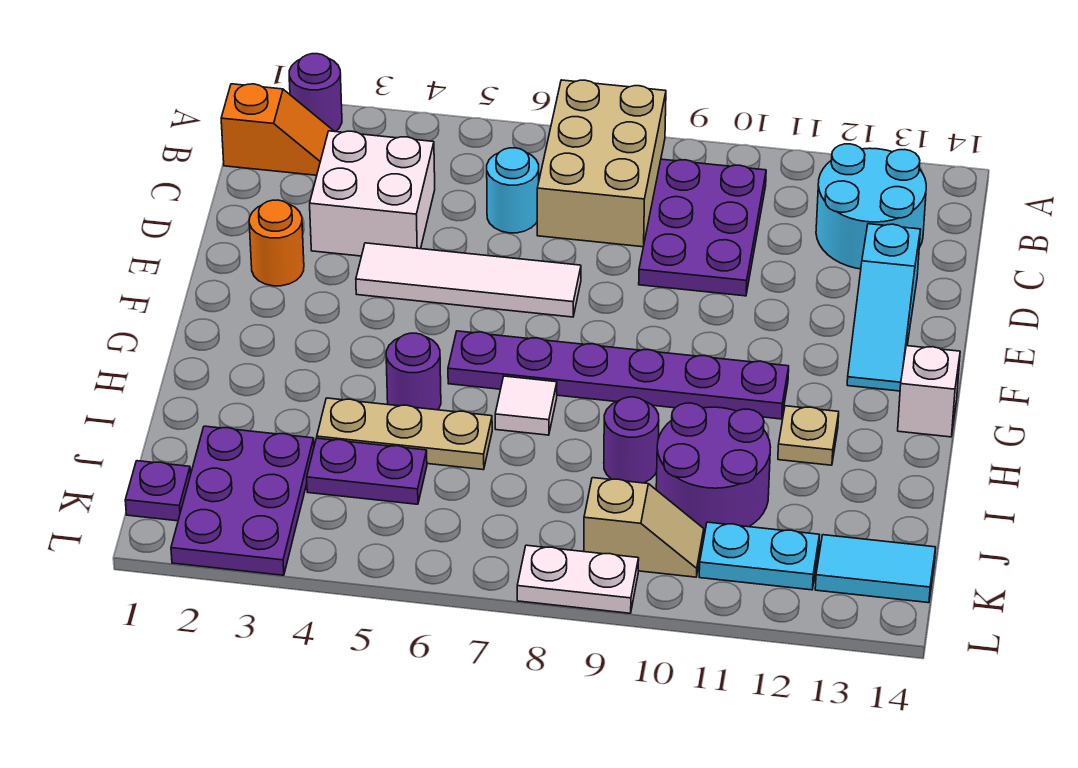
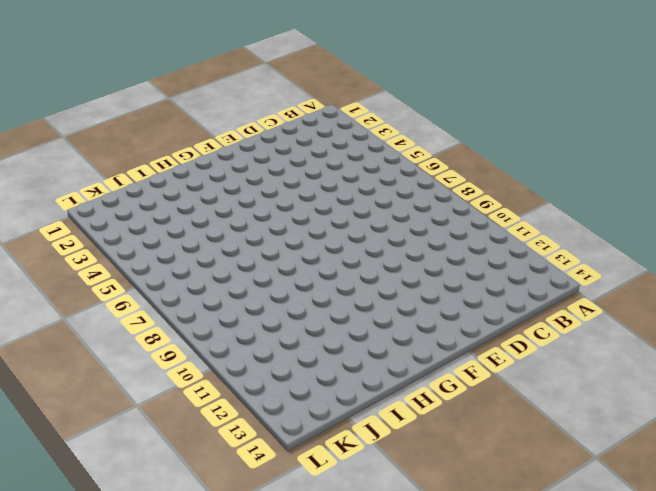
none -> purple round brick A2 level 1
none -> tan brick A7:C8 level 1
none -> orange slope B1:B2 level 1 top 1

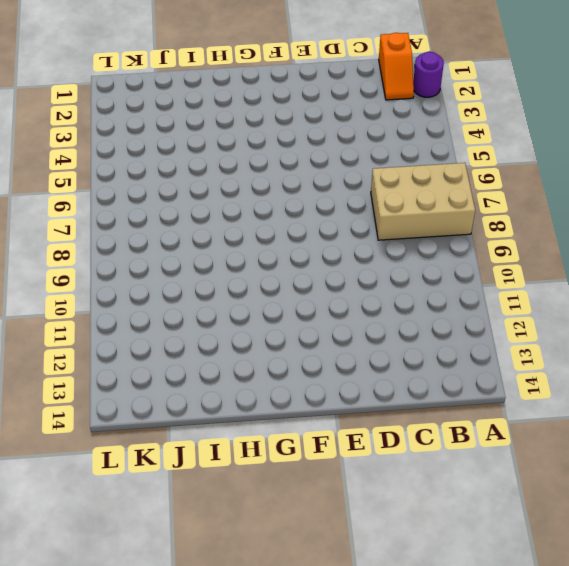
none -> purple plate B9:D10 level 1
none -> cyan round brick B12:C13 level 1
none -> white brick C3:D4 level 1

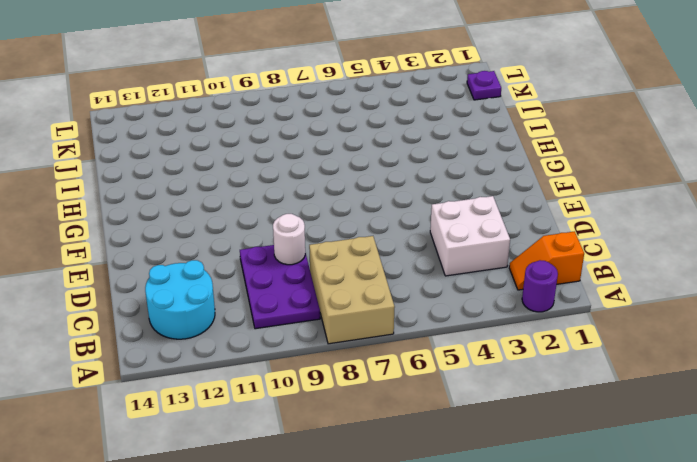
white round brick D9 level 2 -> none
none -> cyan round brick C6 level 1
none -> cyan slope D13:F13 level 1 top D
none -> orange round brick E2 level 1

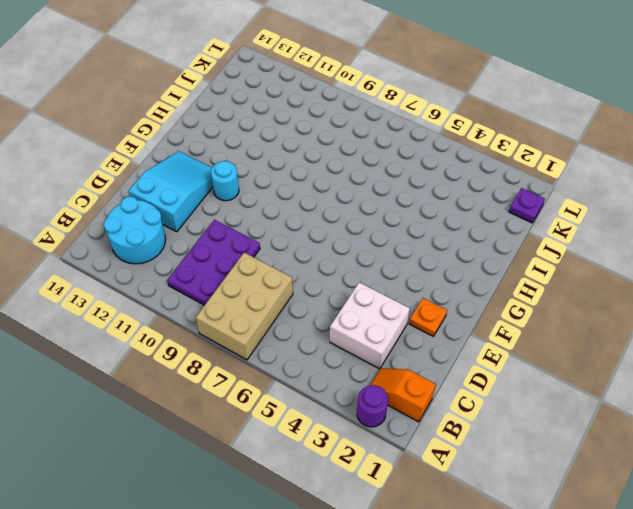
cyan slope D12:F13 level 1 top D -> cyan slope D13:F13 level 1 top D
orange plate E2 level 1 -> orange round brick E2 level 1
cyan round brick F11 level 1 -> cyan round brick C6 level 1
none -> white tile E4:E7 level 1
none -> purple plate G6:G11 level 1
none -> white brick G14 level 1

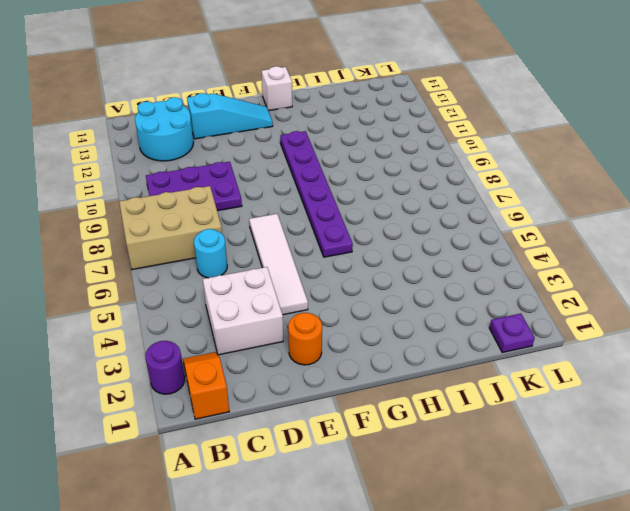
none -> purple round brick H5 level 1
none -> white tile H7 level 1
none -> tan plate H12 level 1

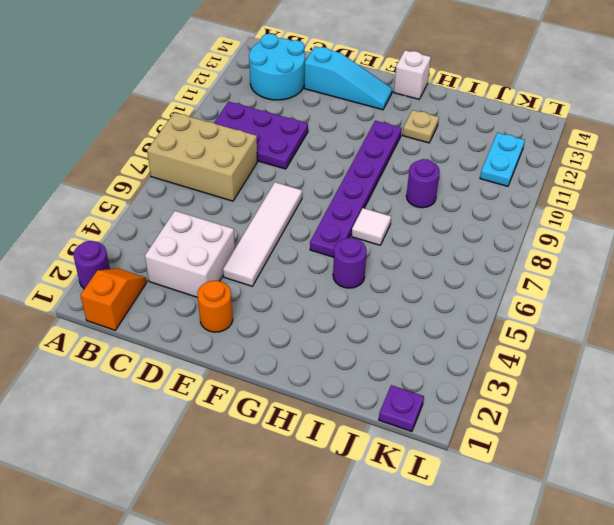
none -> cyan round brick C6 level 1
none -> tan plate I4:I6 level 1
none -> purple round brick I10:J11 level 1

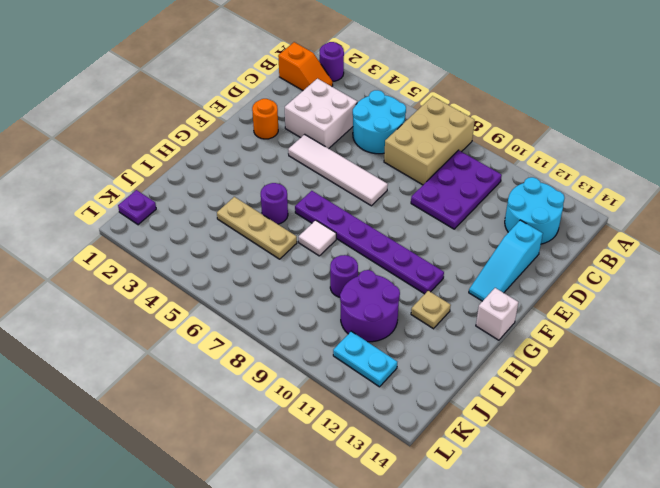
cyan round brick B5:C6 level 1 -> cyan round brick C6 level 1
none -> purple plate J2:L3 level 1
none -> purple plate J4:J5 level 1
none -> tan slope K9:K10 level 1 top 9

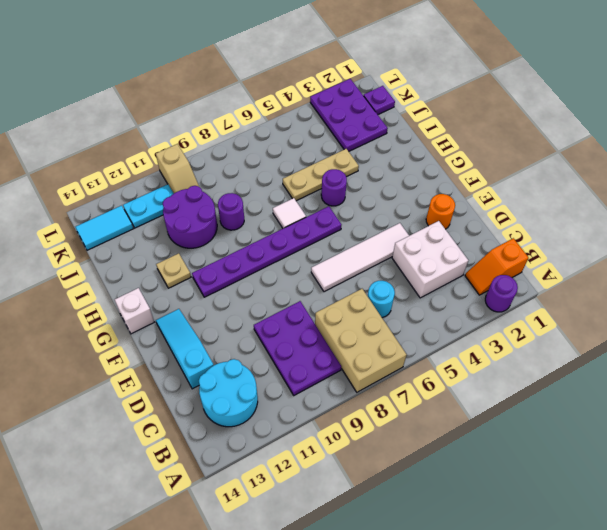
tan slope K10:L10 level 1 top L -> tan slope K9:K10 level 1 top 9
none -> purple plate J4:J5 level 1
none -> white plate L8:L9 level 1

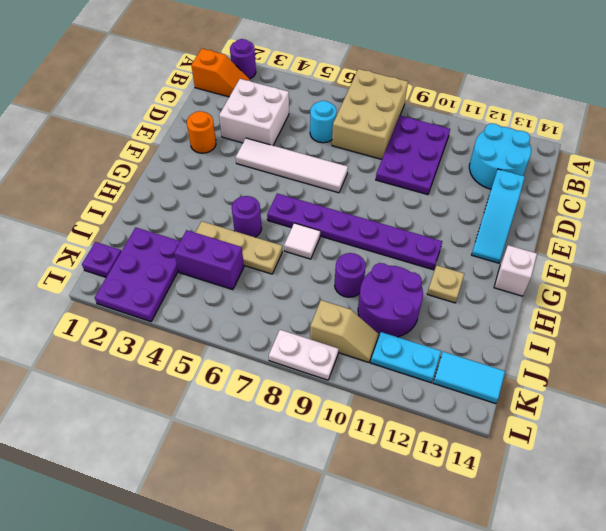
purple brick J4:J5 level 1 -> purple plate J4:J5 level 1

